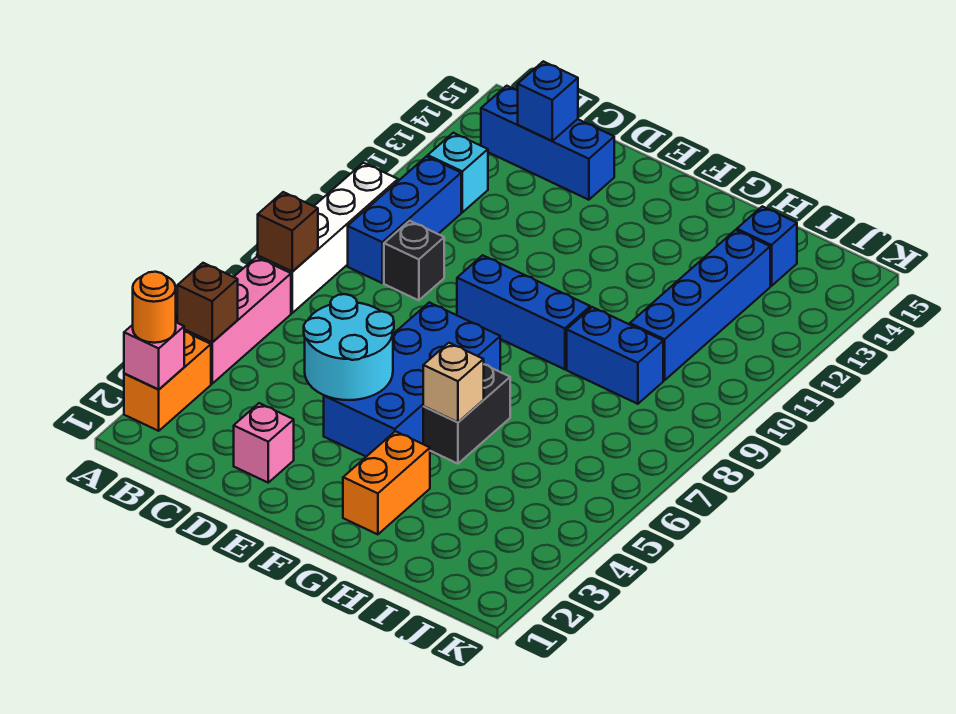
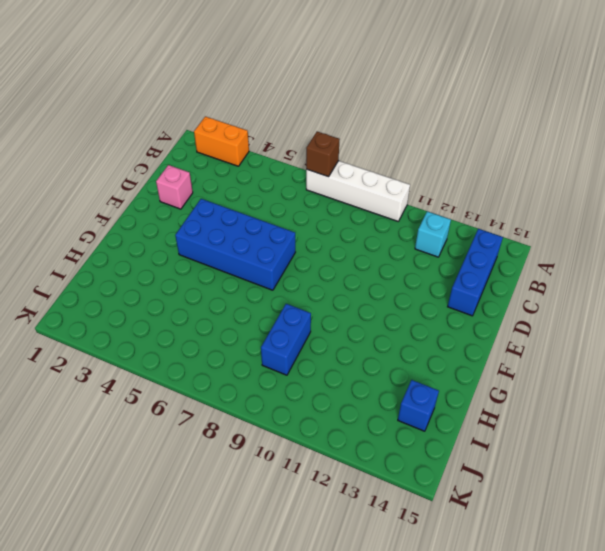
none -> pink brick A4:A6 level 1
none -> blue brick B9:B11 level 1
none -> black brick C9 level 1

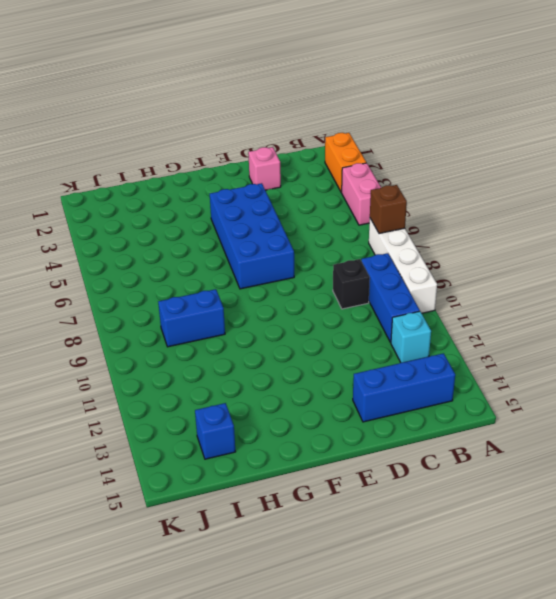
pink brick A4:A5 level 1 -> pink brick A4:A6 level 1
none -> blue brick E9:G9 level 1
none -> orange brick G2:G3 level 1
none -> black brick G5:G6 level 1

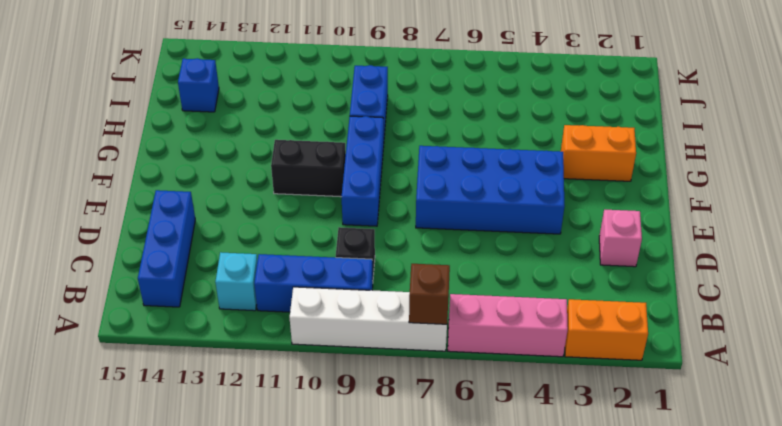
black brick F10:F11 level 1 -> black brick G5:G6 level 1
none -> blue brick I10:I13 level 1
none -> pink brick A2 level 2
none -> brown brick A4 level 2

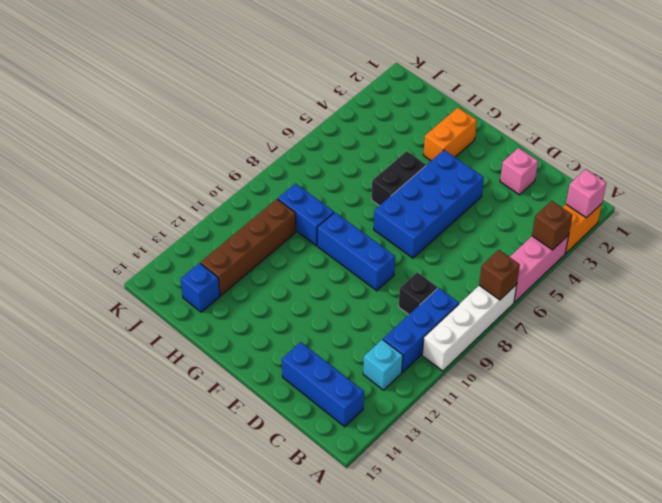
brown brick I10:I13 level 1 -> blue brick I10:I13 level 1
none -> blue brick C14 level 2
none -> cyan round brick D4:E5 level 2
none -> tan brick G5 level 2

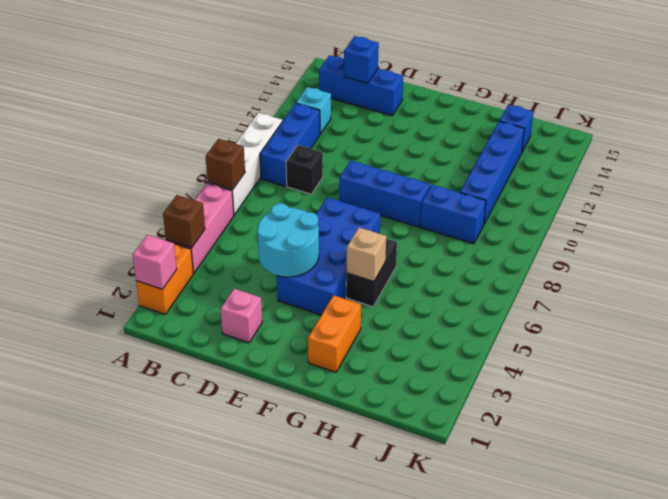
none -> orange round brick A2 level 3

